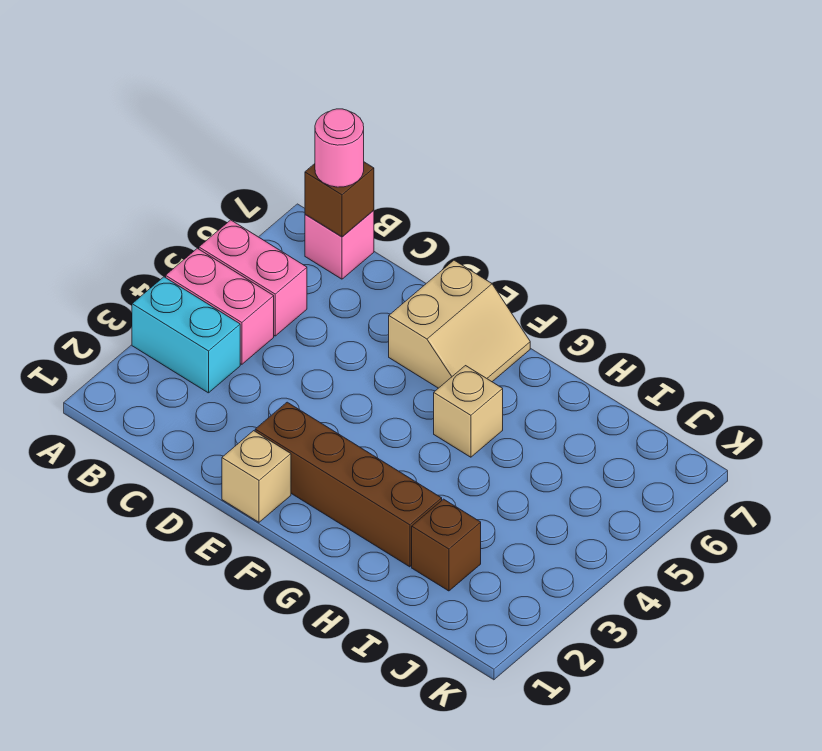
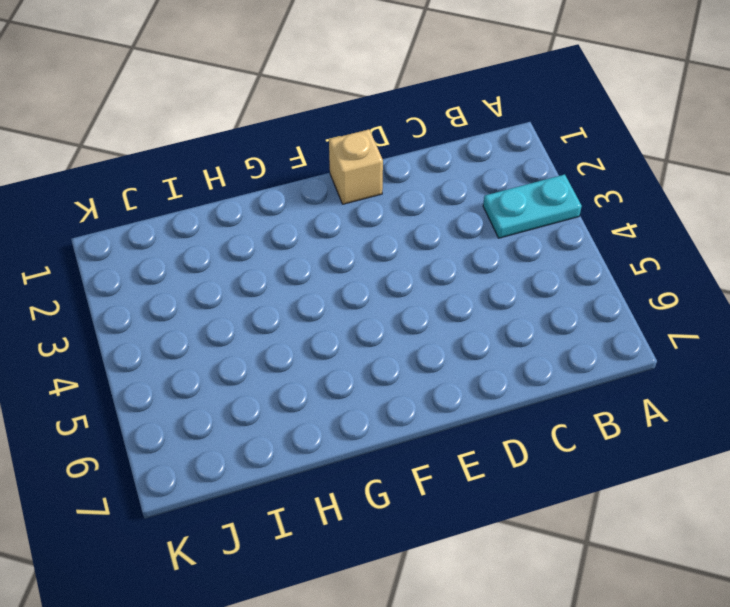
cyan plate A3:B3 level 1 -> cyan brick A3:B3 level 1
none -> pink brick A4:B4 level 1
none -> pink brick A5:B5 level 1

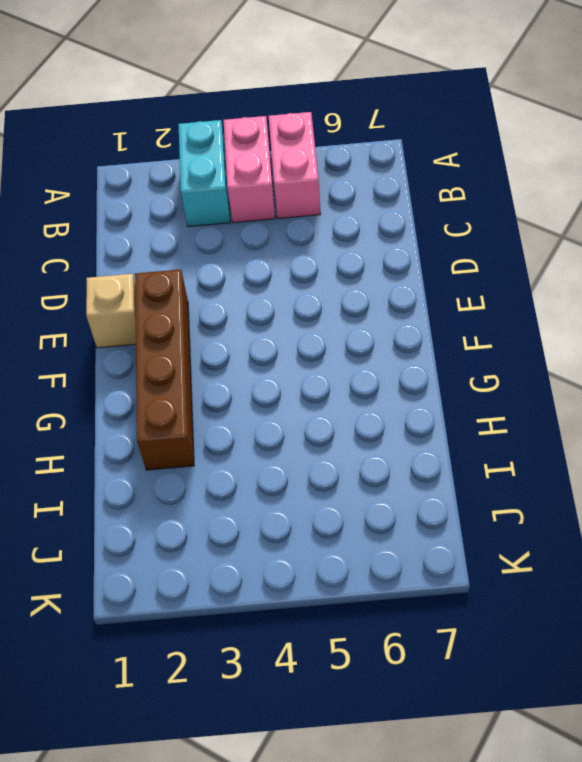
none -> pink brick B7 level 1
none -> tan slope E6:F7 level 1 top E

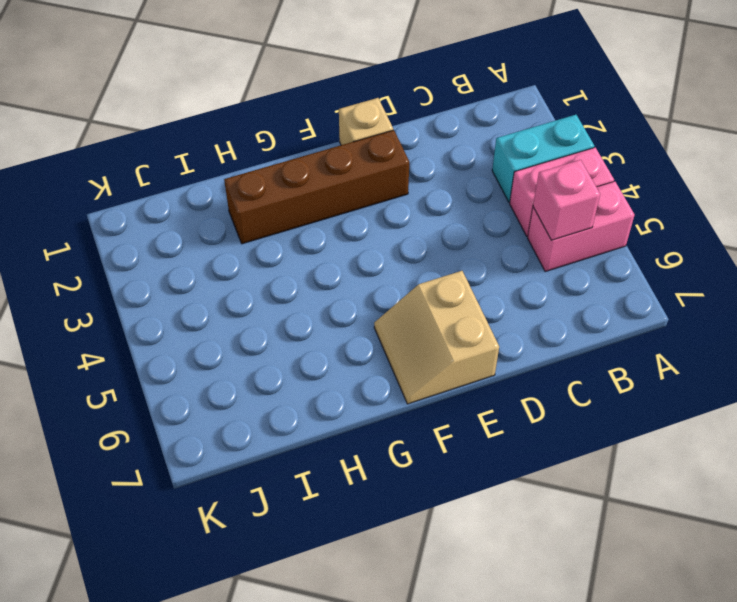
pink brick B5 level 2 -> pink brick B7 level 1
none -> tan brick G5 level 1
none -> brown brick I2 level 1

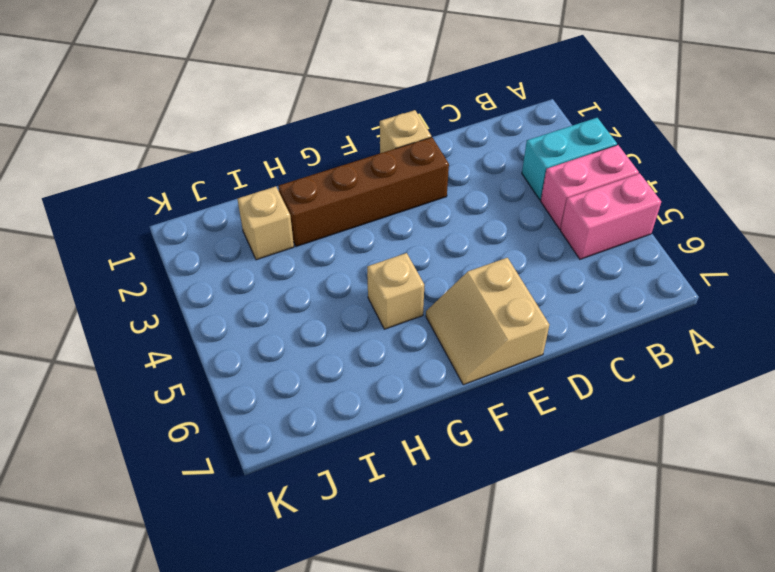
tan brick I2 level 1 -> brown brick I2 level 1
none -> pink brick B7 level 1
none -> brown brick B7 level 2

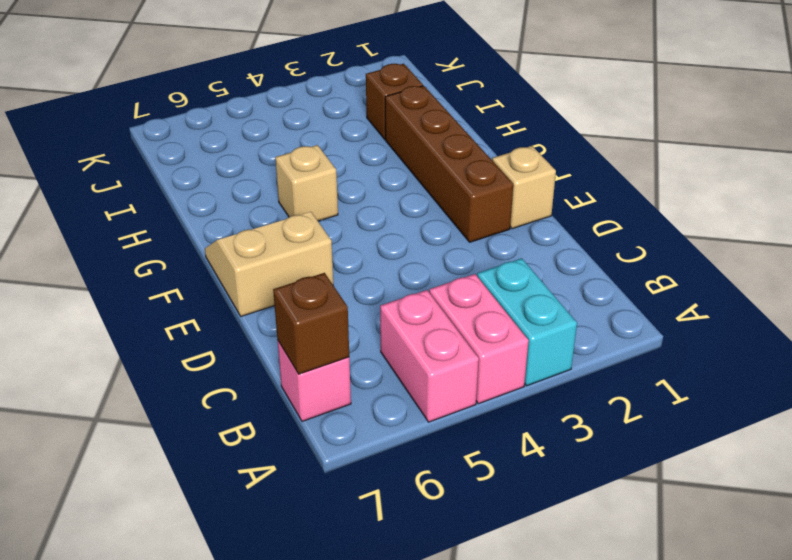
none -> pink round brick B7 level 3

